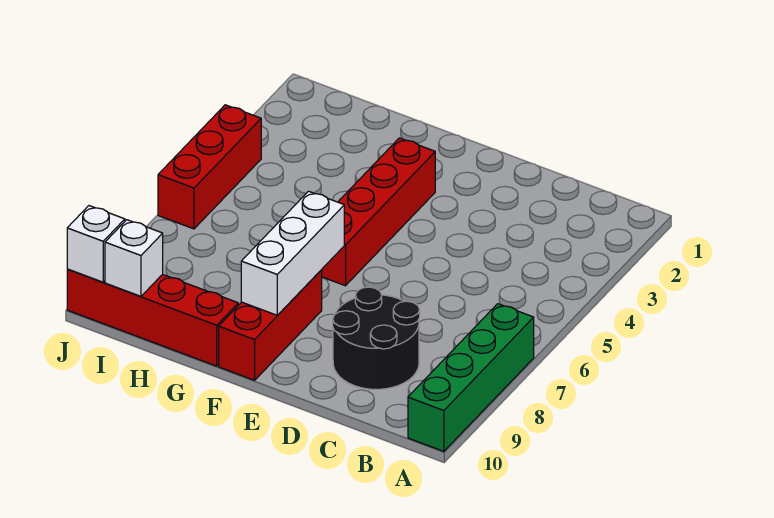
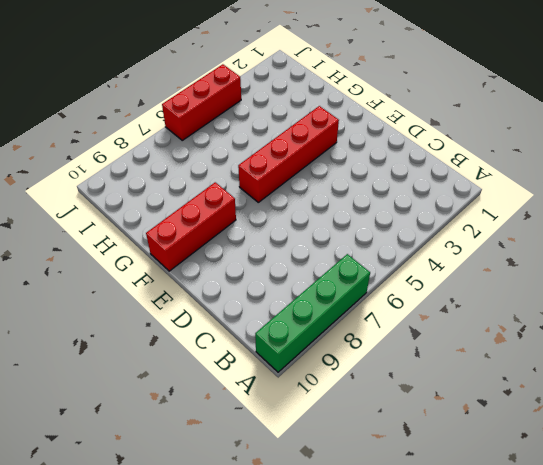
none -> black round brick C8:D9 level 1
none -> red brick G10:J10 level 1

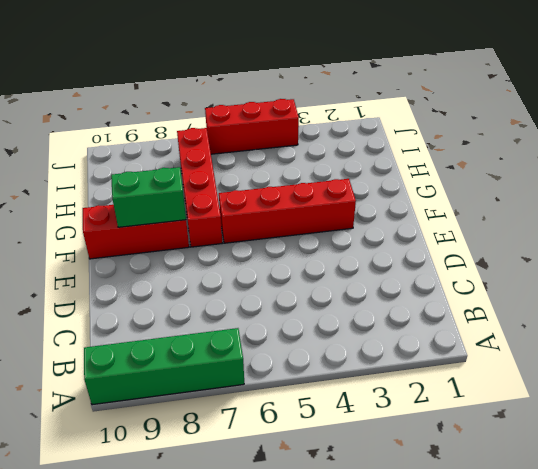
red brick F7:I7 level 1 -> red brick G10:J10 level 1
green brick F8:F9 level 2 -> white brick F7:F9 level 2
none -> black round brick C8:D9 level 1
none -> white brick I10 level 2

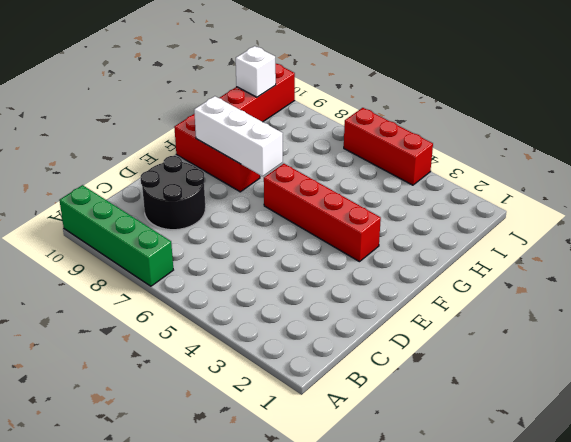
none -> white brick J10 level 2

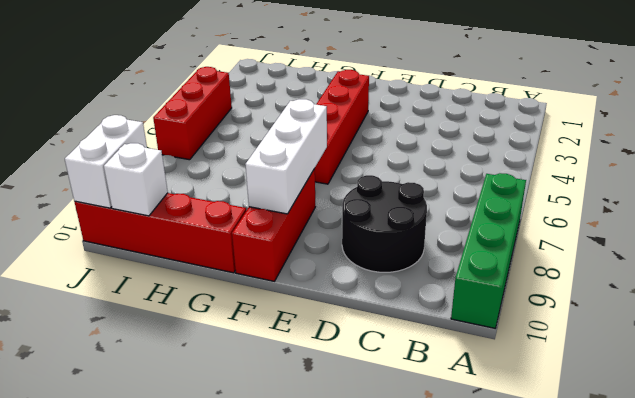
white brick J9:J10 level 2 -> white brick J10 level 2

